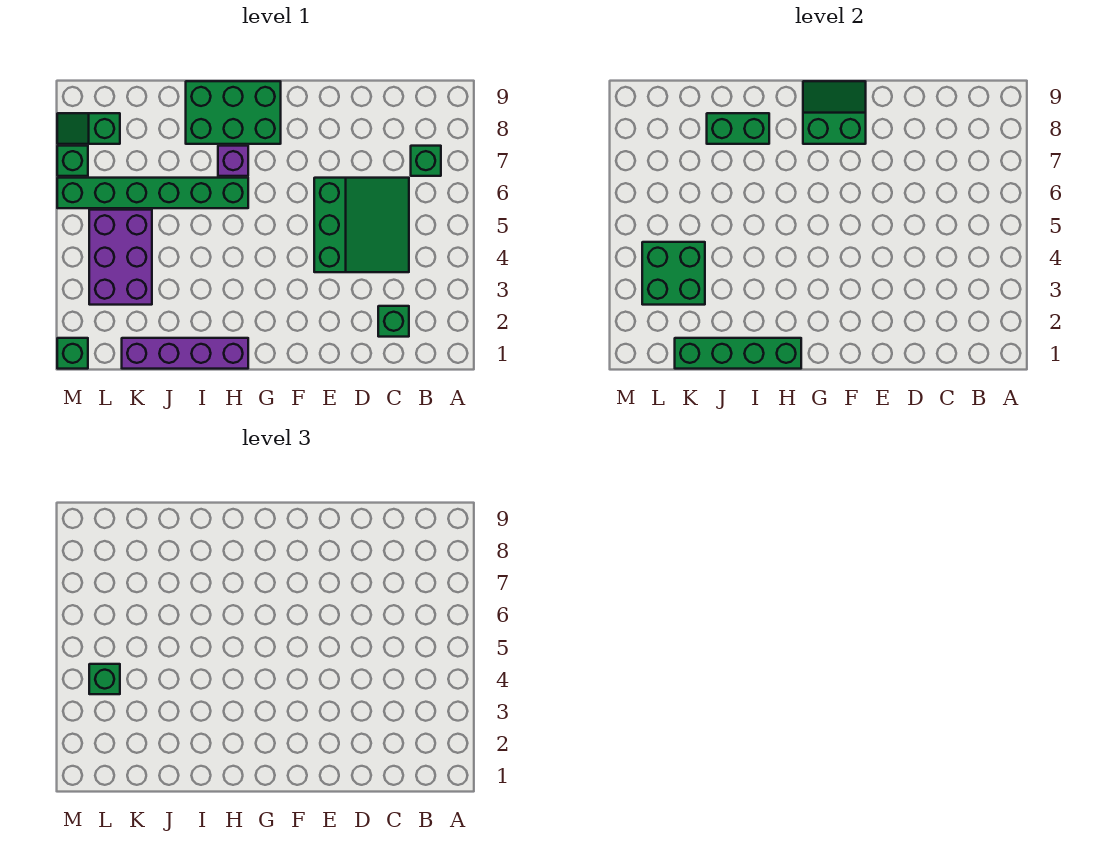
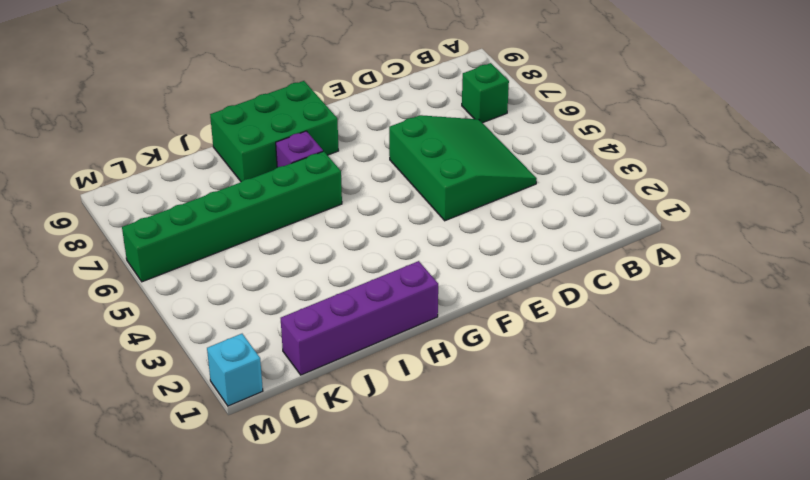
cyan brick M1 level 1 -> green brick M1 level 1
none -> green brick C2 level 1
none -> purple brick K3:L5 level 1
none -> green slope L8:M8 level 1 top L

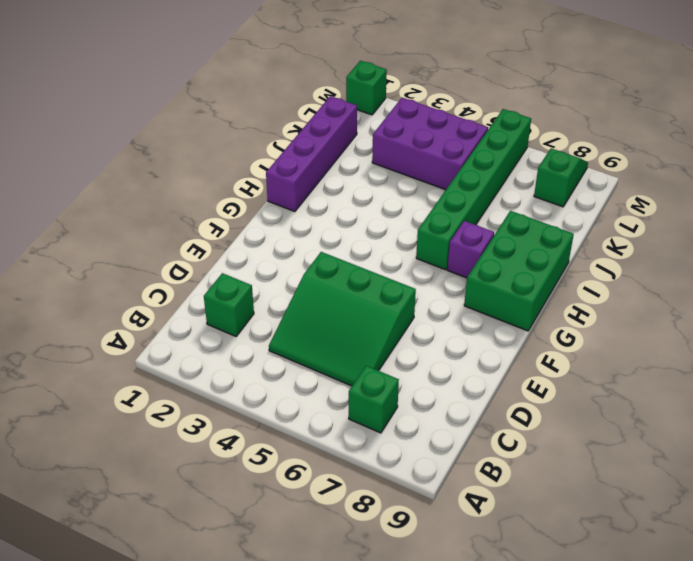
none -> green brick M7 level 1
none -> green slope F8:G9 level 2 top 8
none -> green brick H1:K1 level 2

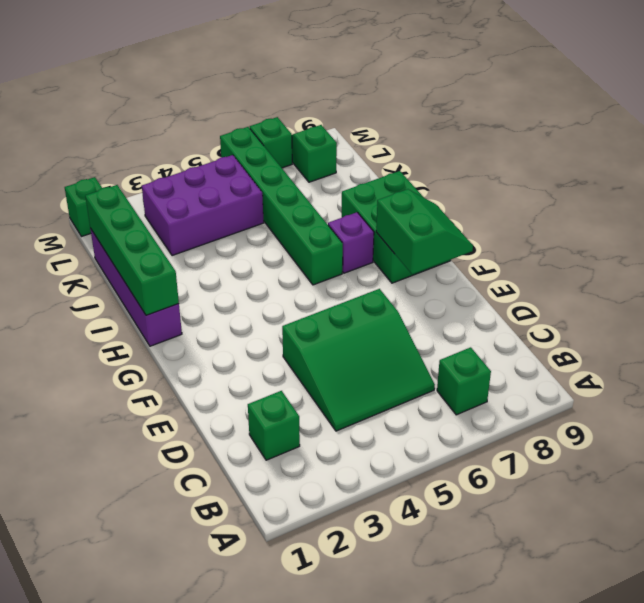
none -> green brick I8:J8 level 2
none -> green brick K3:L4 level 2
none -> green brick L4 level 3

